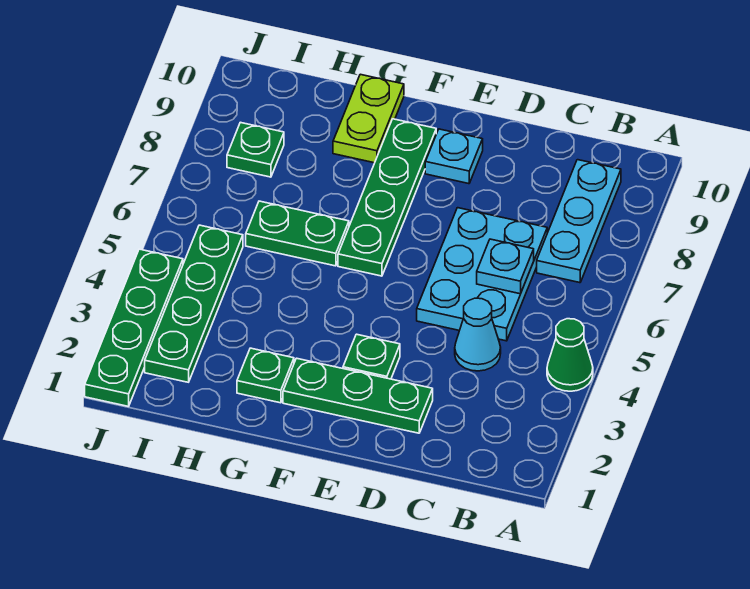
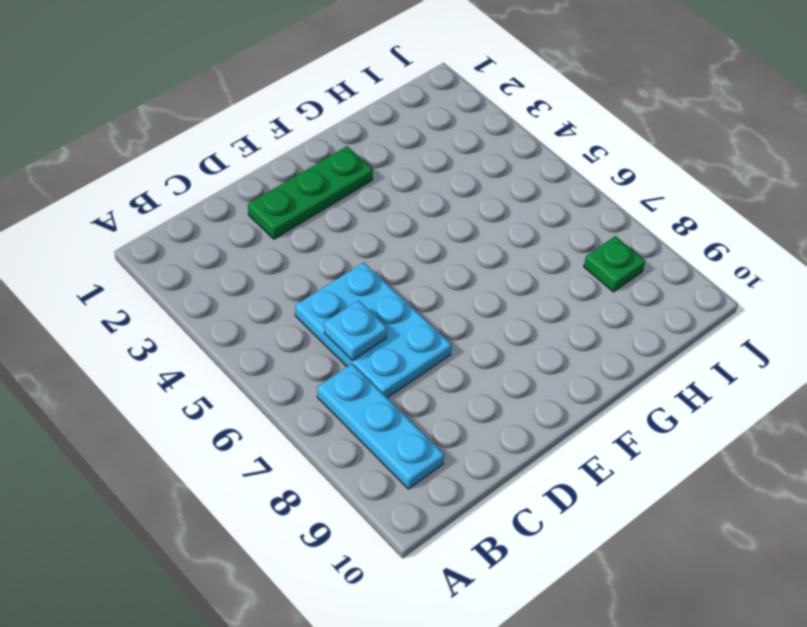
none -> green cone A4 level 1
none -> cyan cone C4 level 1
none -> green plate E3 level 1

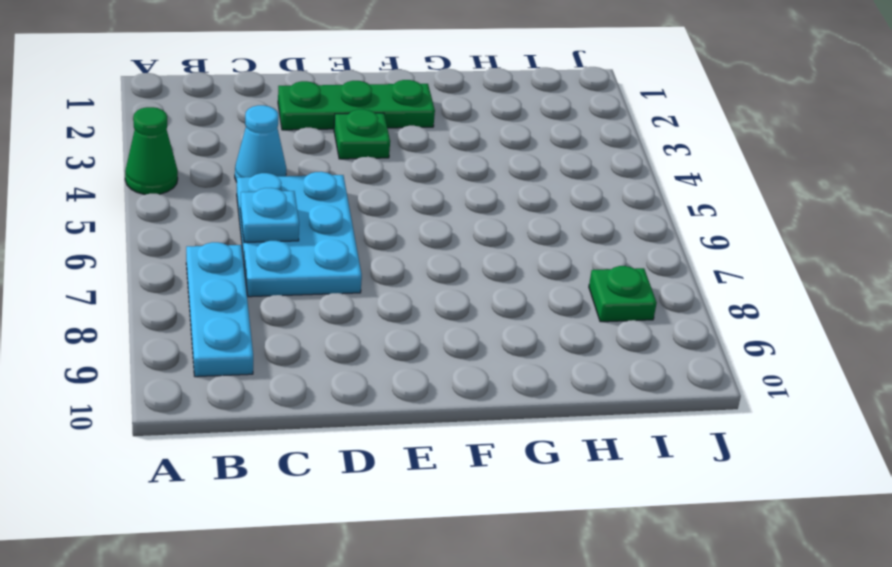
none -> cyan plate E9 level 1
none -> green plate F6:F9 level 1
none -> green plate G2 level 1

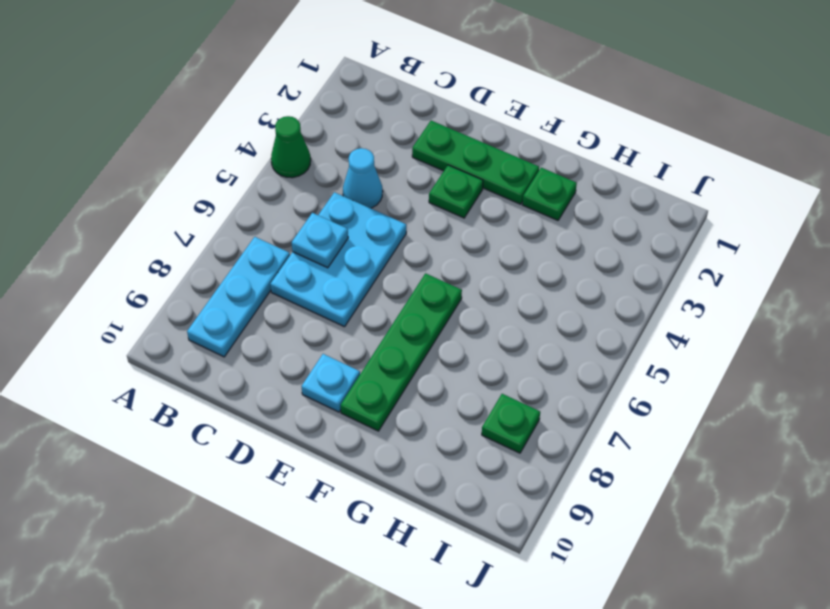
none -> green plate G6:H6 level 1
none -> lime plate G9:G10 level 1
none -> green plate I2:I5 level 1

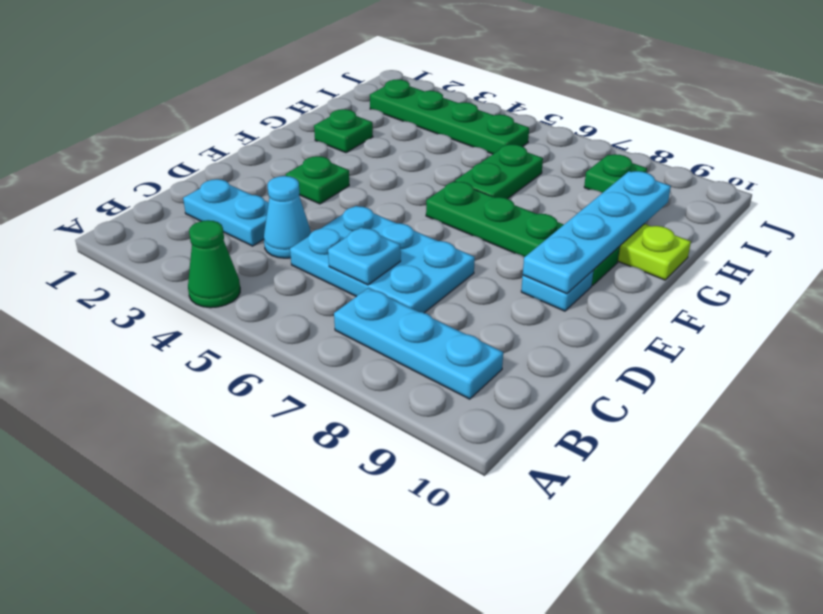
cyan plate C2:C3 level 1 -> none
cyan plate E9:H9 level 2 -> none
none -> green plate D2:F2 level 1
none -> green plate J1:J4 level 1

